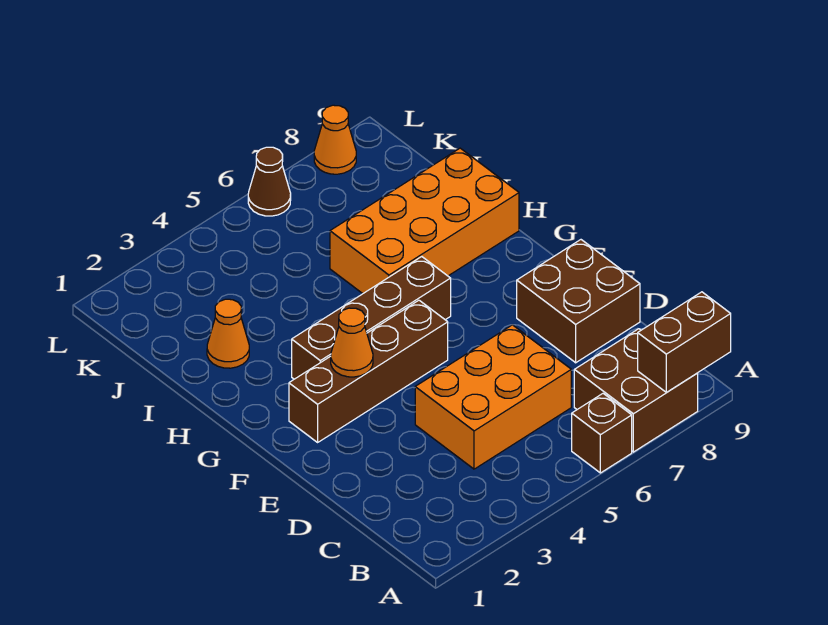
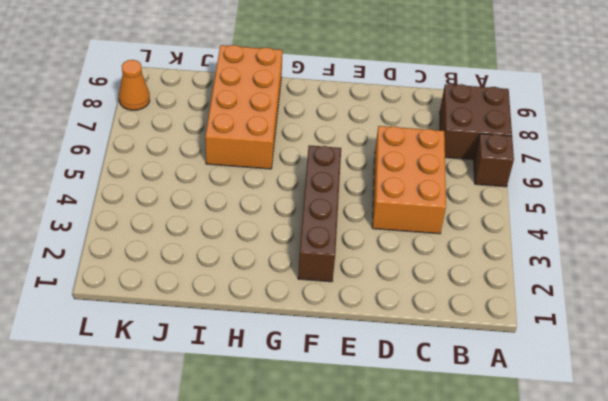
none -> brown brick D8:E9 level 1
none -> brown brick G3:G6 level 1
none -> orange cone I2 level 1

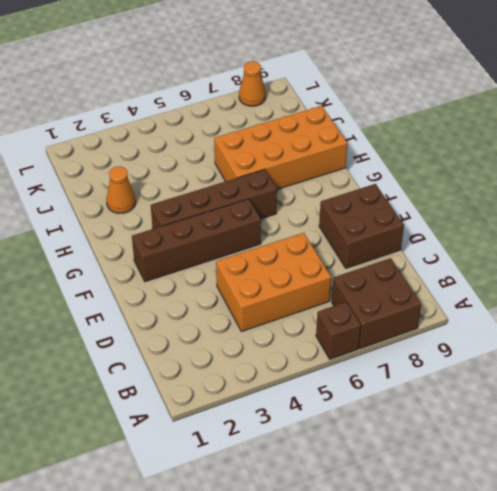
none -> brown cone L6 level 1
none -> brown brick A8:A9 level 2
none -> orange cone F3 level 2

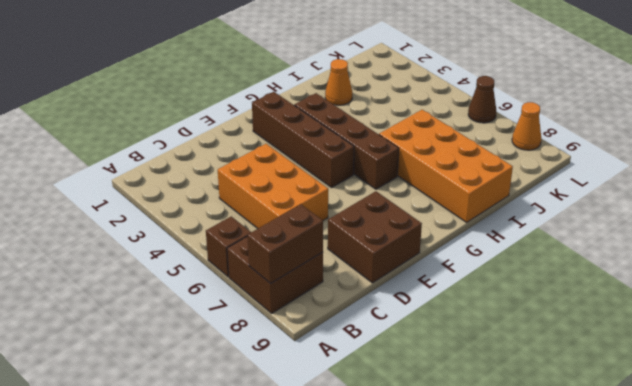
brown brick A8:B8 level 2 -> brown brick A8:A9 level 2
none -> orange cone F3 level 2

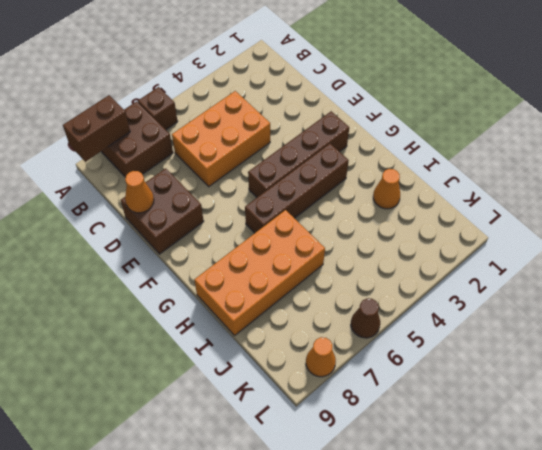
orange cone D9 level 2 -> orange cone F3 level 2

